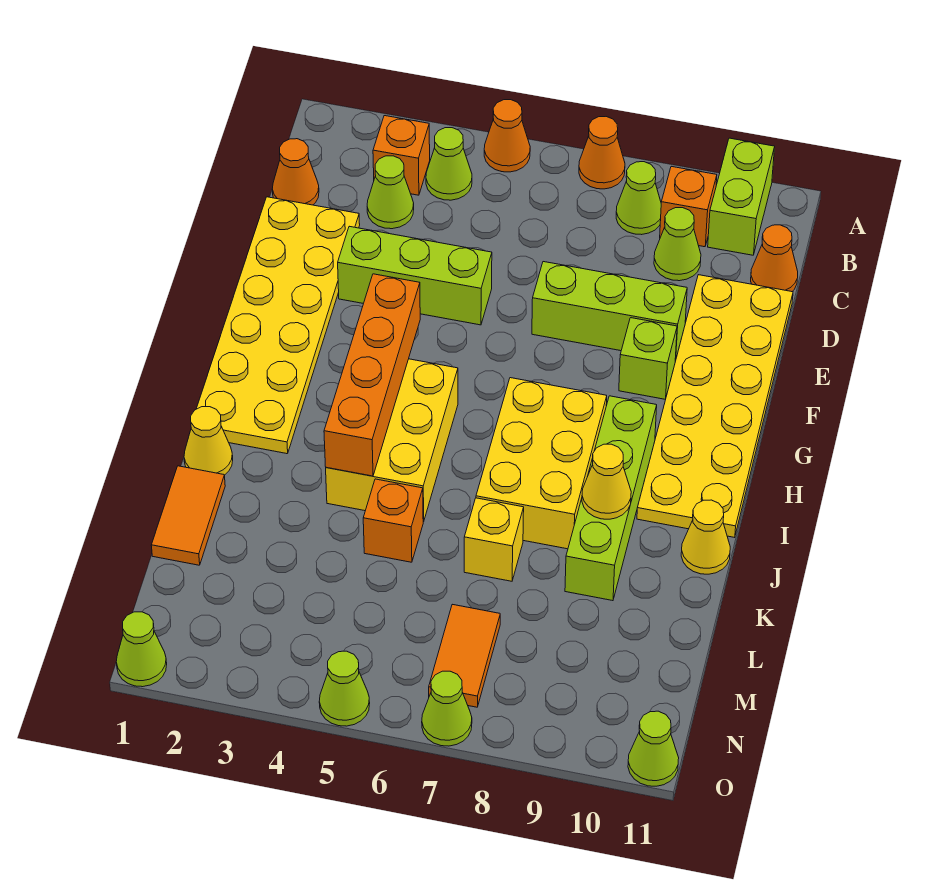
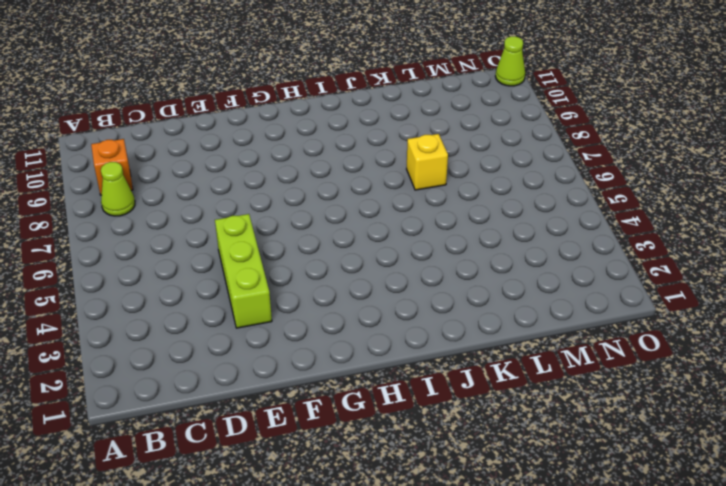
none -> orange cone A5 level 1
none -> orange cone A7 level 1
none -> lime brick A10:B10 level 1
none -> orange brick B3 level 1

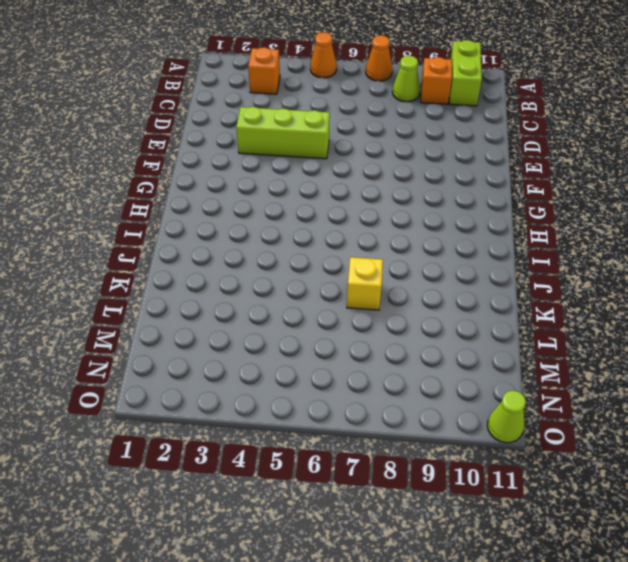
none -> lime cone B4 level 1
none -> orange cone C1 level 1
none -> lime cone C3 level 1
none -> lime cone C9 level 1

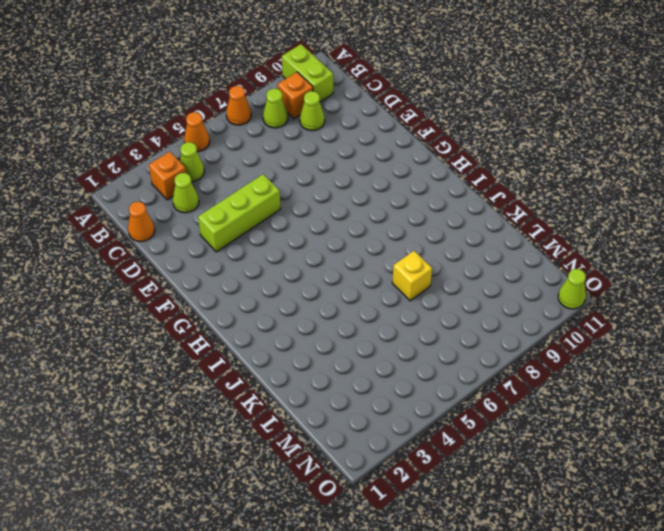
none -> orange cone C11 level 1
none -> yellow plate D1:I2 level 1
none -> yellow plate D10:I11 level 1
none -> lime brick E7:E9 level 1

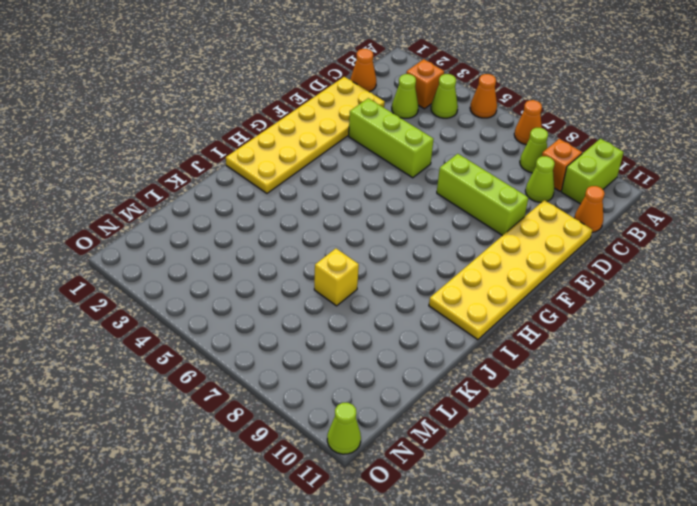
none -> lime brick F9 level 1
none -> yellow brick H4:J5 level 1
none -> yellow brick H7:J8 level 1
none -> lime brick H9:K9 level 1

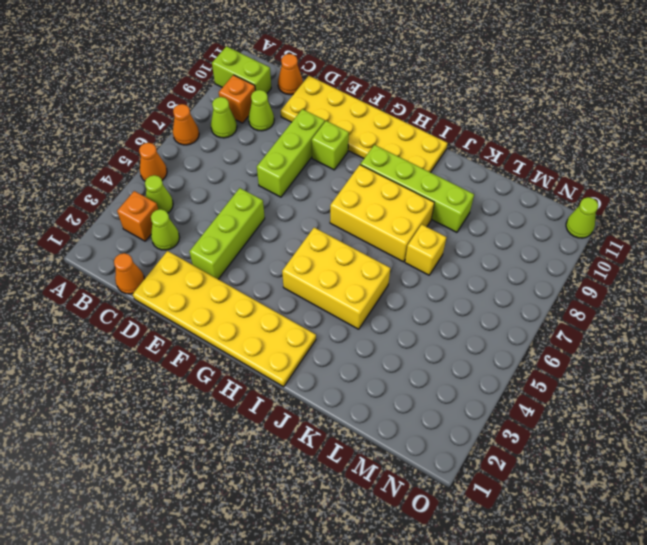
none -> yellow cone J1 level 1
none -> yellow cone J11 level 1
none -> orange tile K1:L1 level 1
none -> orange brick K5 level 1

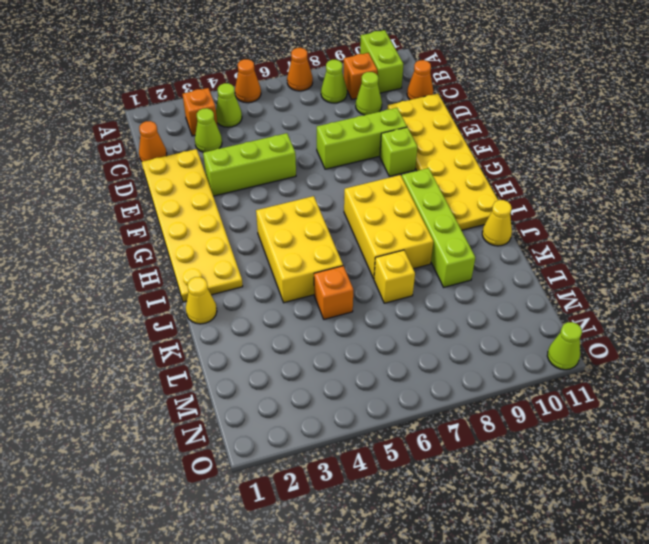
none -> orange tile K1:L1 level 1
none -> orange tile M7:N7 level 1
none -> lime cone O1 level 1
none -> lime cone O5 level 1

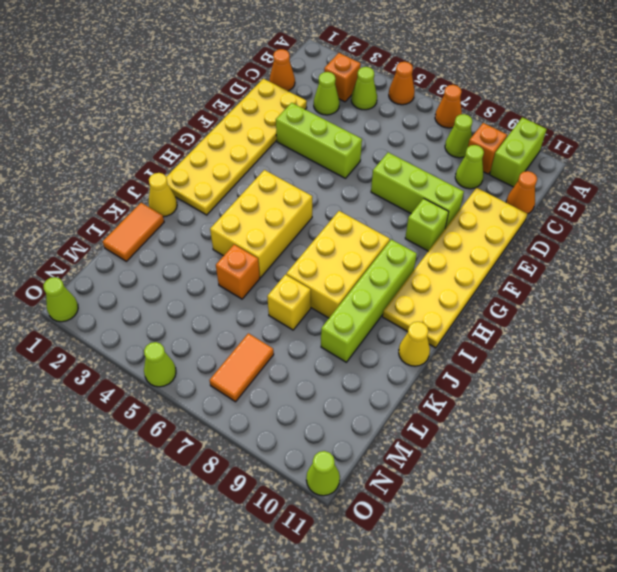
none -> lime cone O7 level 1
none -> orange brick G4:J4 level 2
none -> yellow cone J9 level 2

